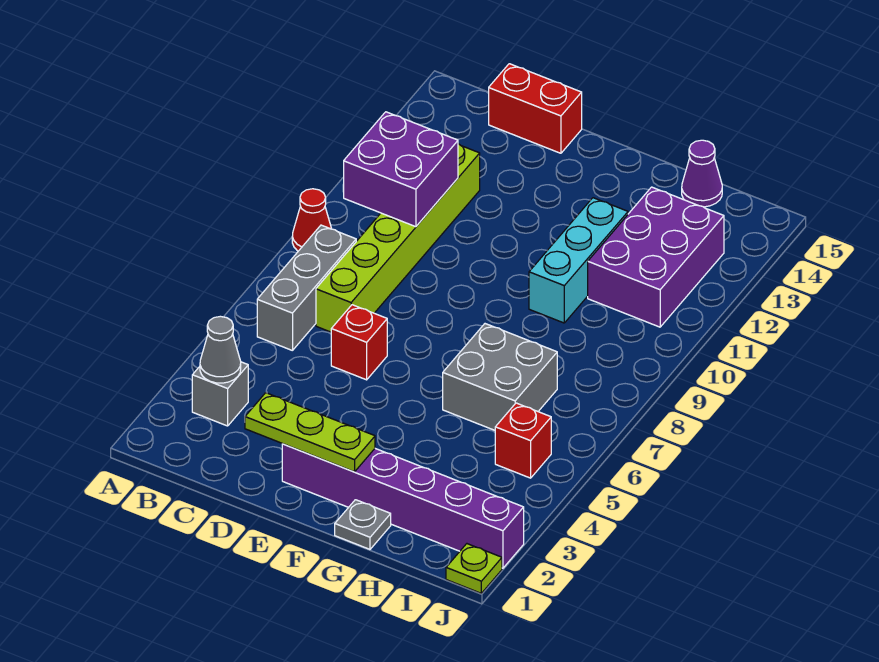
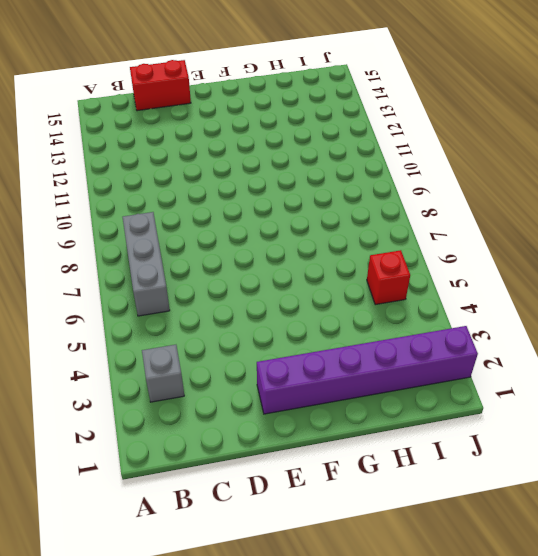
none -> red cone A9 level 1
none -> lime brick C7:C12 level 1
none -> red brick D6 level 1

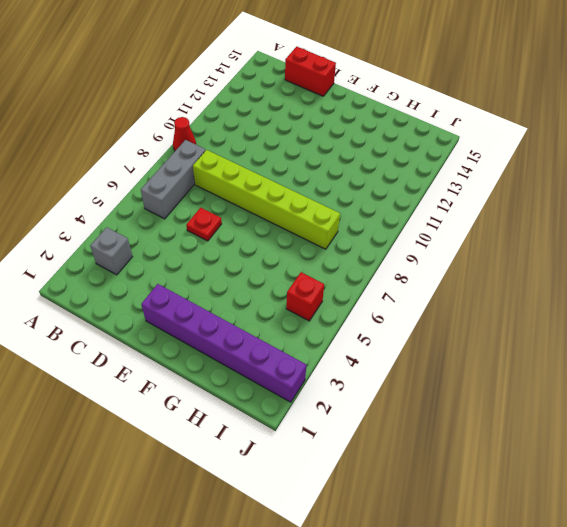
lime brick C8:H8 level 1 -> lime brick C7:C12 level 1
red plate D6 level 1 -> red brick D6 level 1
none -> grey plate G1 level 1
none -> grey brick G6:H7 level 1
none -> cyan brick G10:G12 level 1

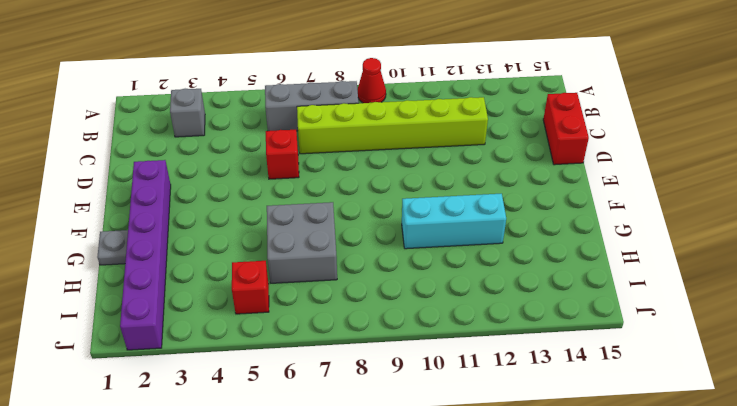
none -> purple brick H11:I13 level 1
none -> purple cone H15 level 1
none -> lime plate J1 level 1

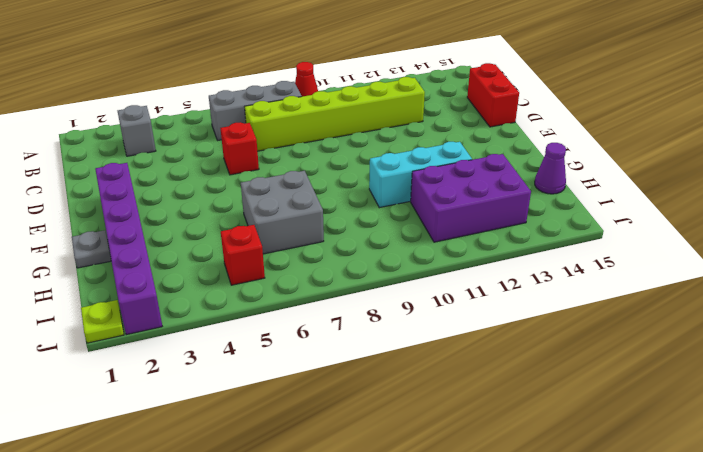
none -> grey cone B3 level 2
none -> purple brick B10:C11 level 2
none -> lime plate D2:F2 level 2

